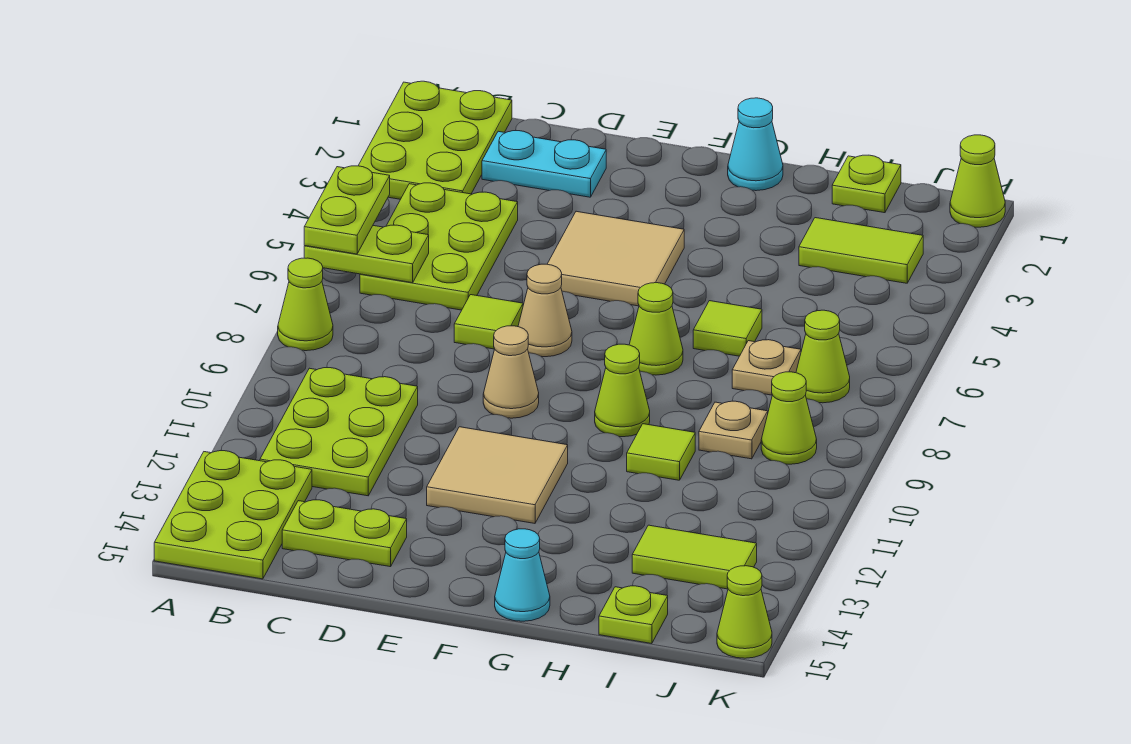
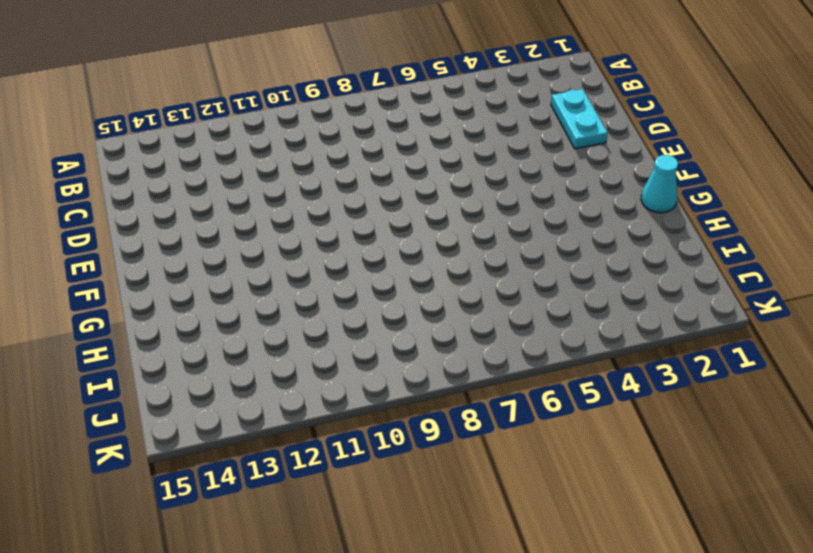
none -> lime plate A1:B3 level 1
none -> lime cone A8 level 1
none -> lime plate A13:B15 level 1
none -> lime plate B4:C6 level 1

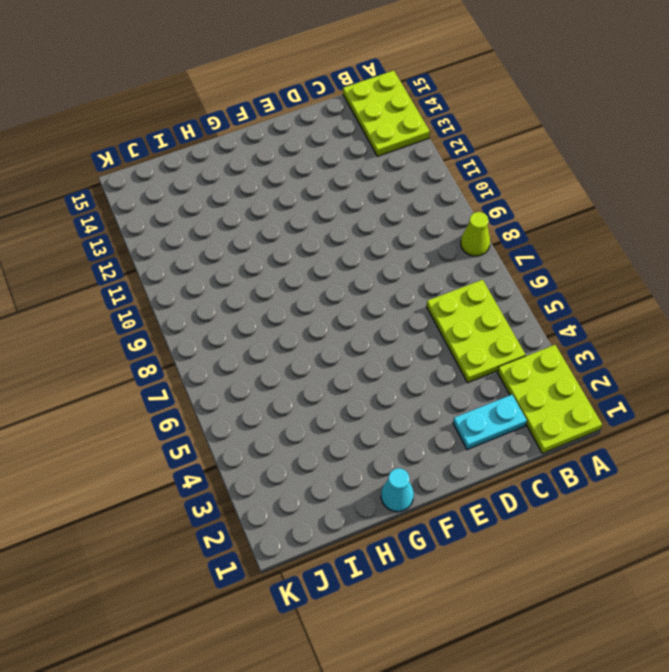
none -> lime plate B10:C12 level 1
none -> lime plate C14:D14 level 1
none -> lime tile D7 level 1
none -> tan tile E4:F5 level 1

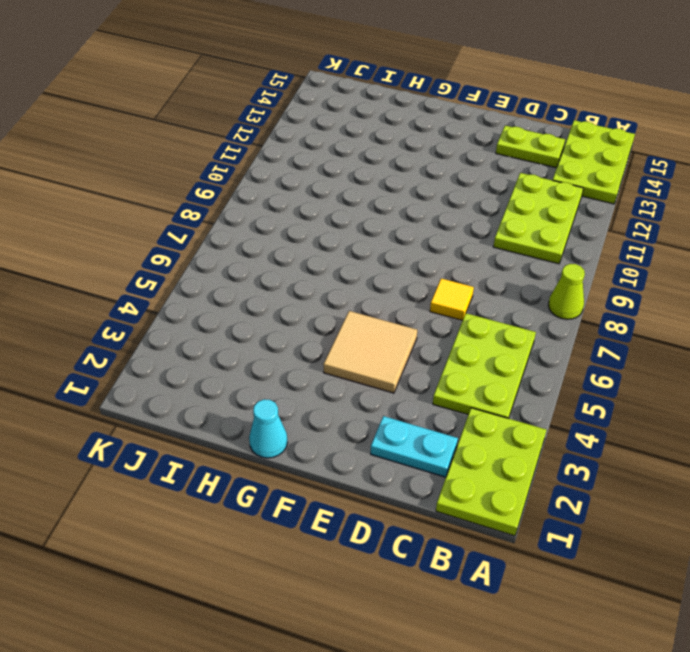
yellow tile D7 level 1 -> lime tile D7 level 1
none -> tan cone E7 level 1
none -> tan cone E9 level 1
none -> tan tile E11:F12 level 1
none -> lime cone G7 level 1

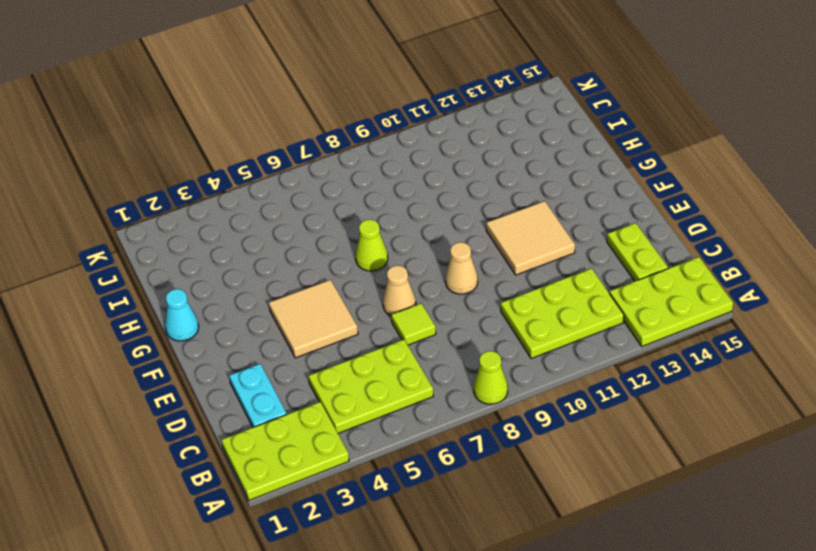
none -> lime cone G9 level 1
none -> cyan cone G15 level 1
none -> lime tile H6 level 1
none -> lime tile H10 level 1

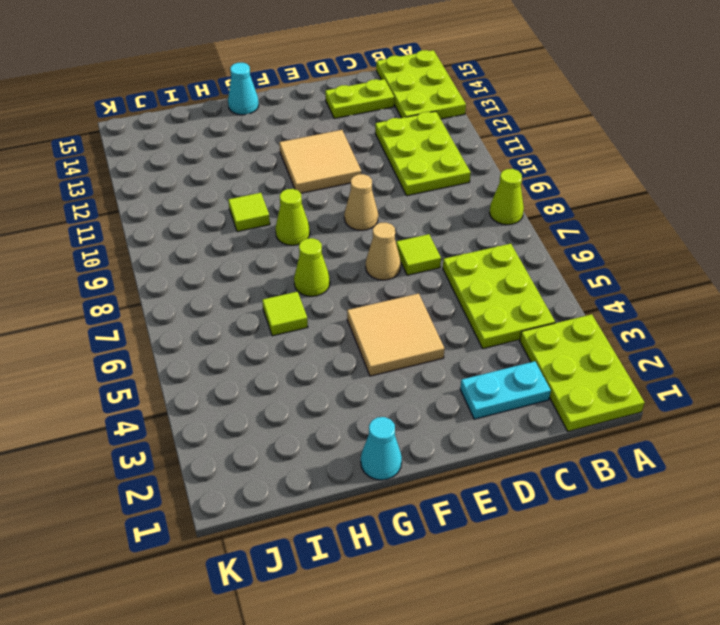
none -> lime plate I1 level 1
none -> lime tile I3:J3 level 1
none -> tan plate I7 level 1
none -> tan plate I9 level 1

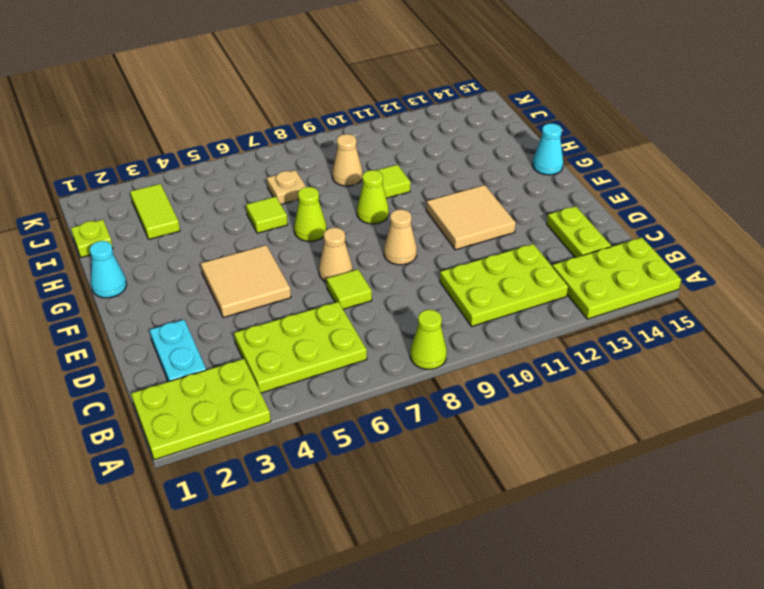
tan cone I9 level 1 -> tan plate I9 level 1
none -> lime tile I13:J13 level 1
none -> lime plate I15 level 1
none -> lime cone J7 level 1
none -> lime cone J9 level 1

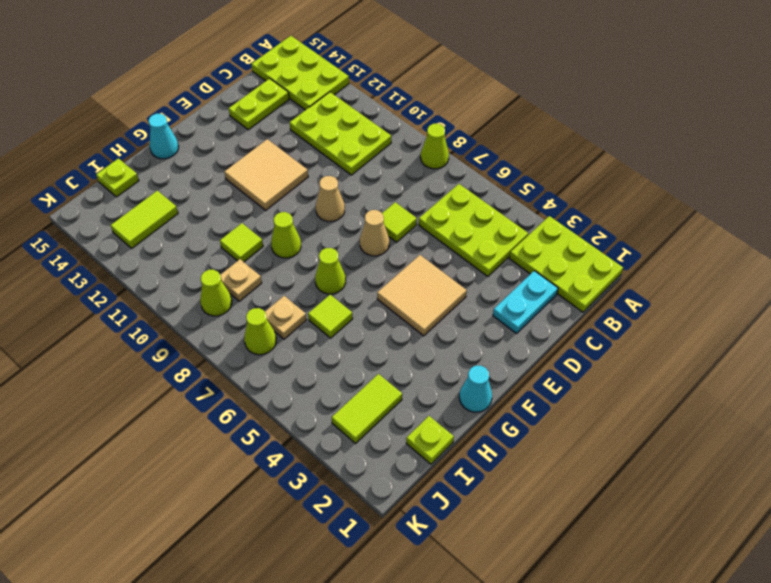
none -> lime cone K1 level 1
none -> lime cone K15 level 1
none -> lime plate A6:B6 level 2
none -> lime plate A5:A6 level 3

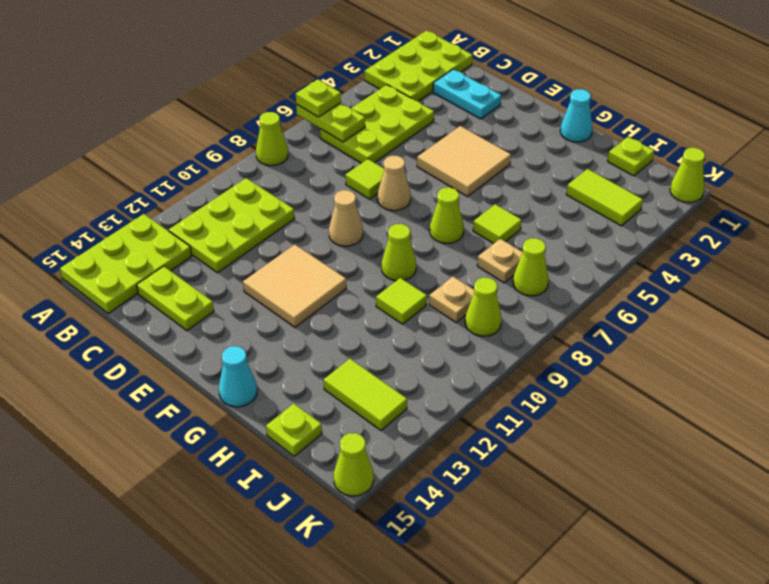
lime plate A6 level 3 -> lime plate A5:A6 level 3

